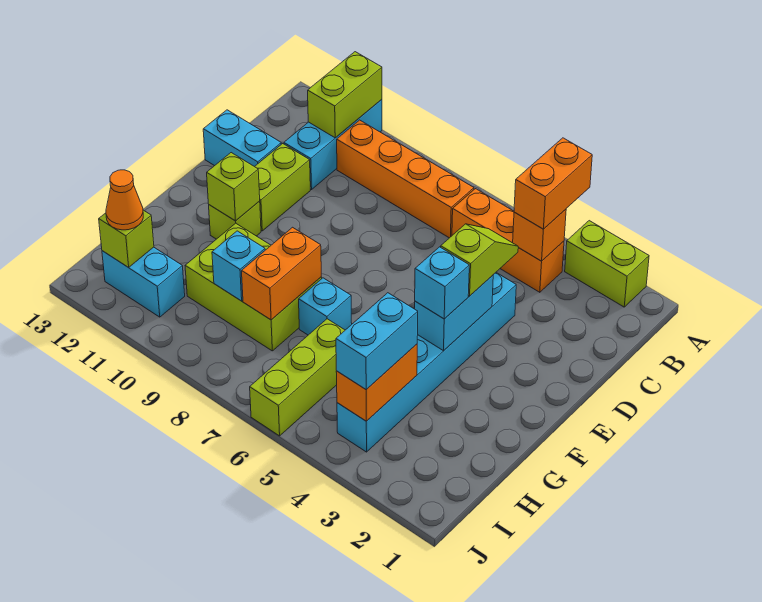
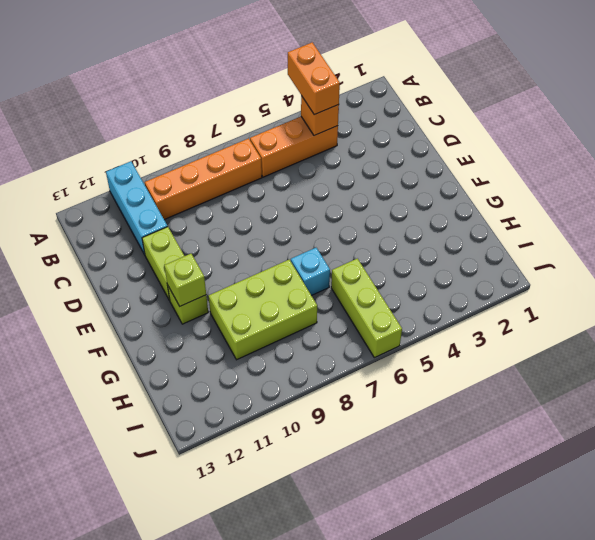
none -> lime brick A2:A3 level 1
none -> cyan brick D4:I4 level 1
none -> cyan brick D12:D13 level 1

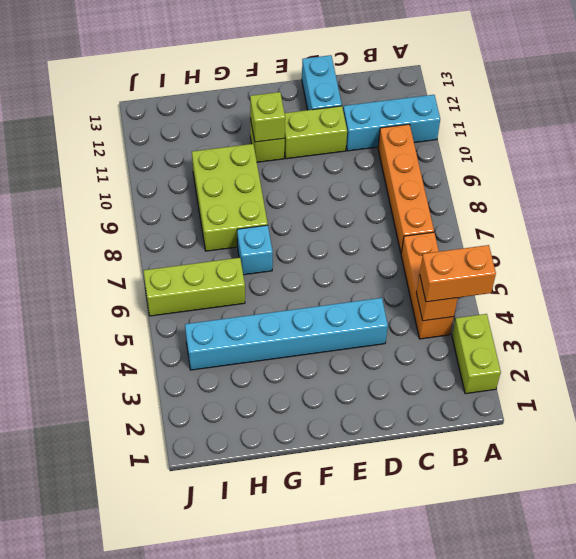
none -> cyan brick I11:I12 level 1
none -> lime brick A11:B11 level 2
none -> cyan brick E4:F4 level 2

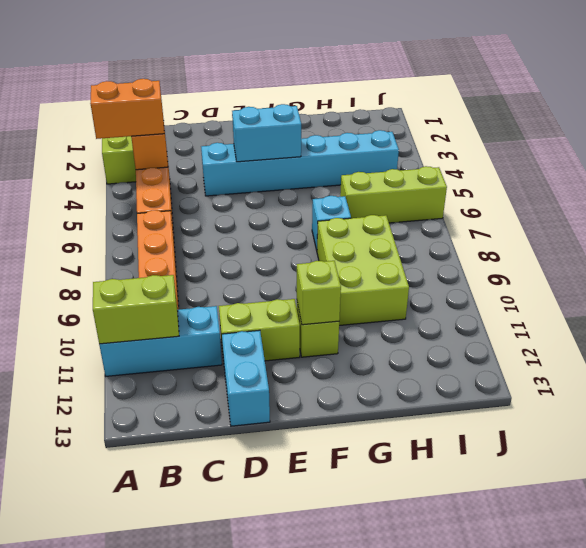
none -> cyan brick I11:I12 level 1
none -> orange brick G8:H8 level 2
none -> orange brick H4:I4 level 2

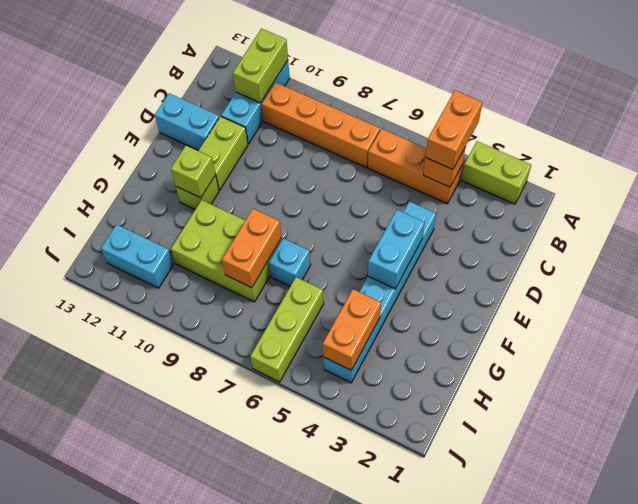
none -> cyan brick H9 level 2
none -> lime brick I12 level 2
none -> lime slope D4:E4 level 3 top E

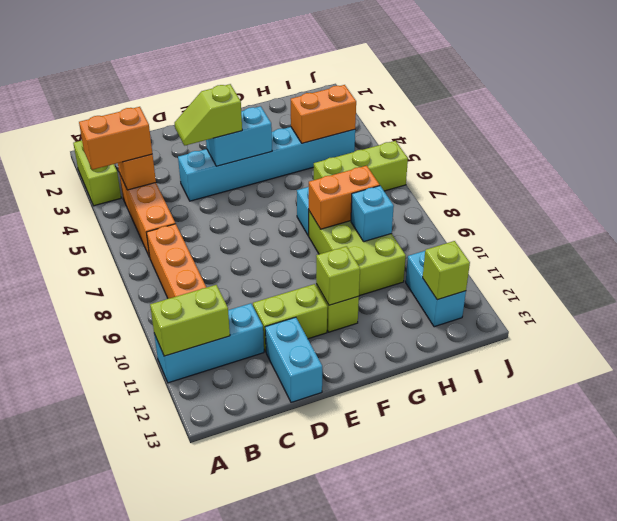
none -> cyan brick F4 level 3
none -> cyan brick H4:I4 level 3
none -> orange cone I12 level 3

